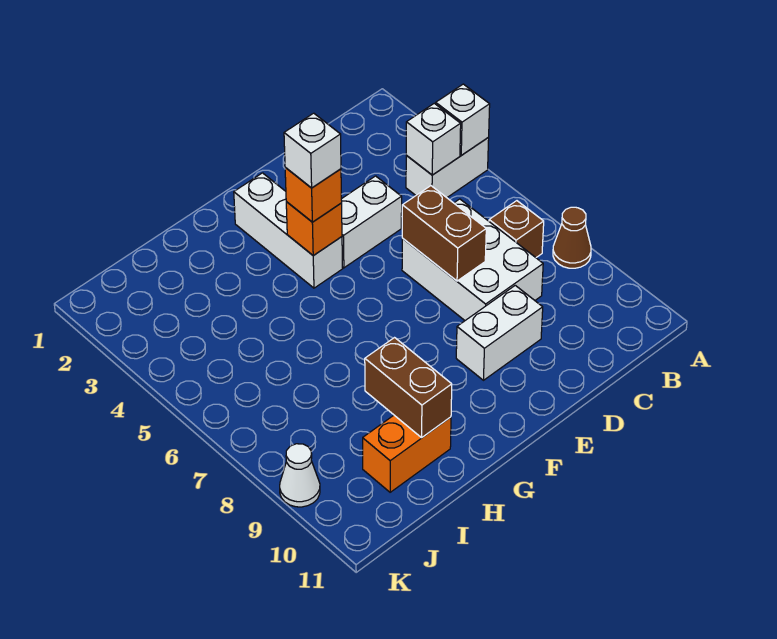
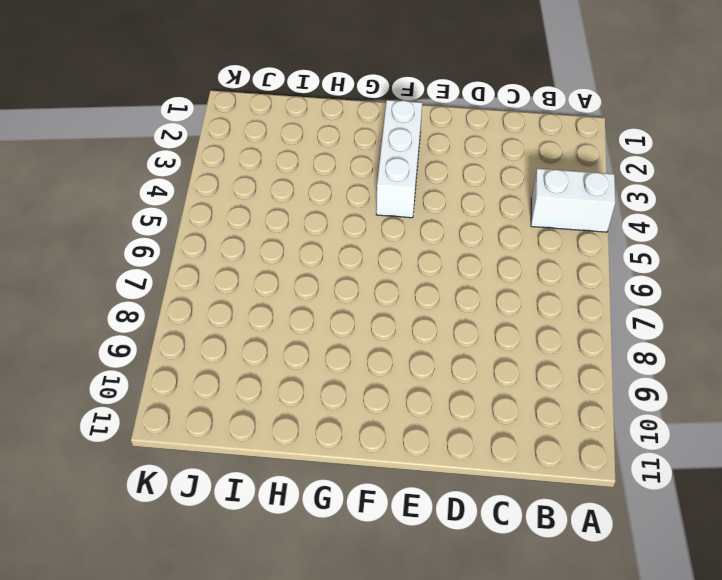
none -> brown cone A8 level 1
none -> brown brick B7 level 1
none -> white brick C6:D8 level 1

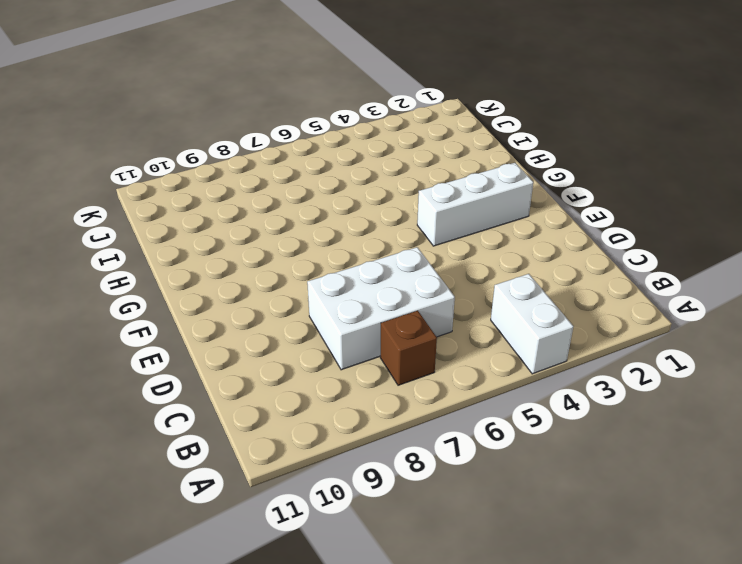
none -> brown cone A8 level 1
none -> white brick D4:E4 level 1
none -> white brick D9:E9 level 1

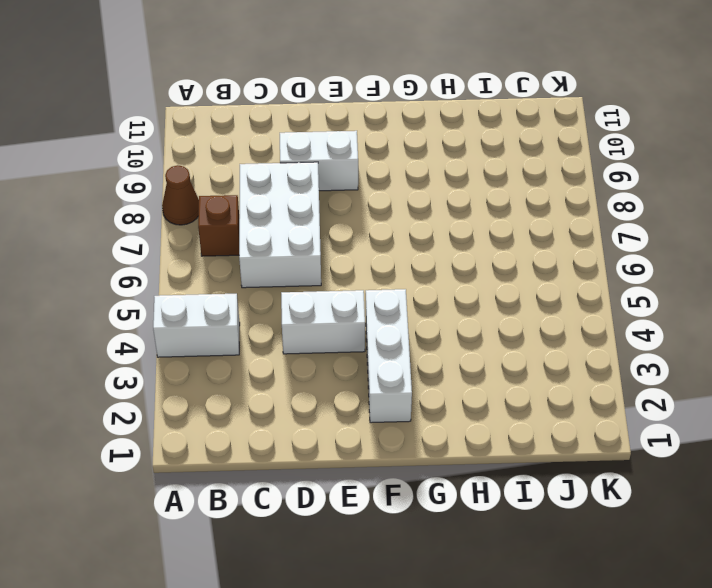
none -> orange brick H10:I10 level 1
none -> white cone K9 level 1
none -> white brick A4 level 2

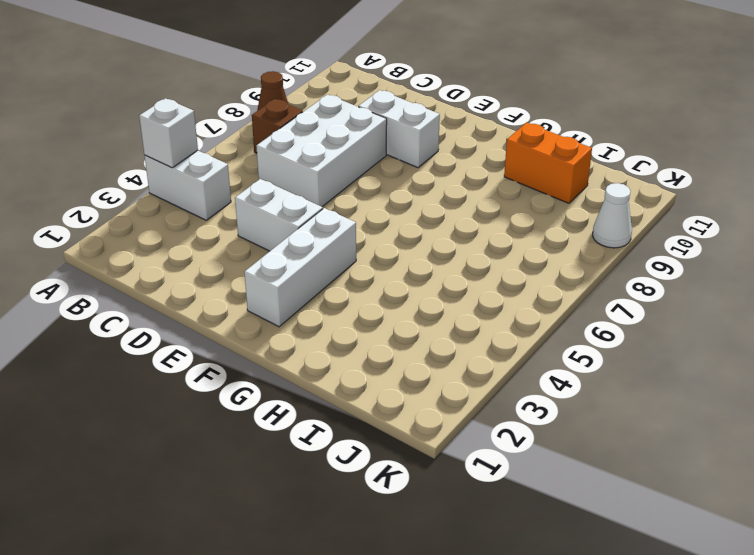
none -> white brick B4 level 2
none -> brown brick D6:D7 level 2
none -> orange brick F4 level 2

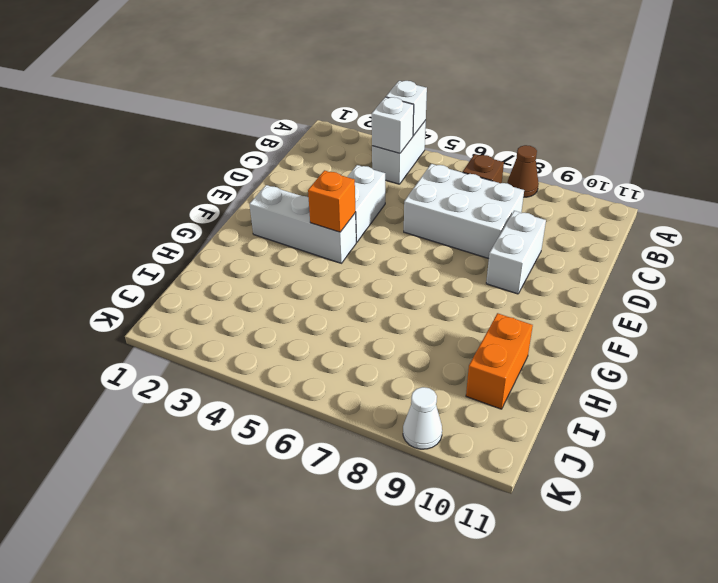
none -> brown brick D6:D7 level 2
none -> brown brick H9:H10 level 2
none -> orange brick F4 level 3

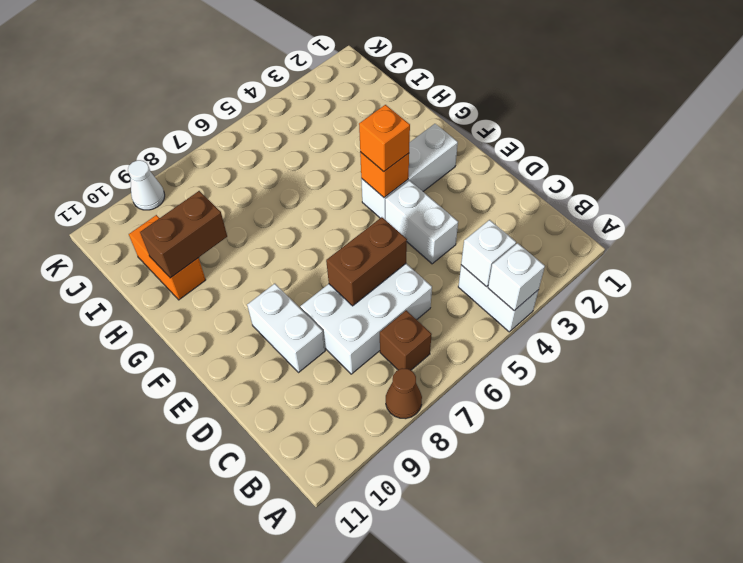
none -> white brick F4 level 4

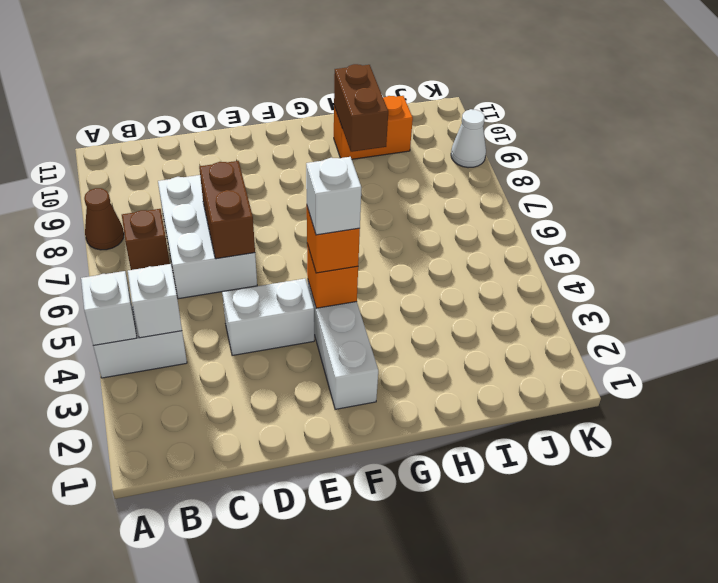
none -> white brick D9:E9 level 1

